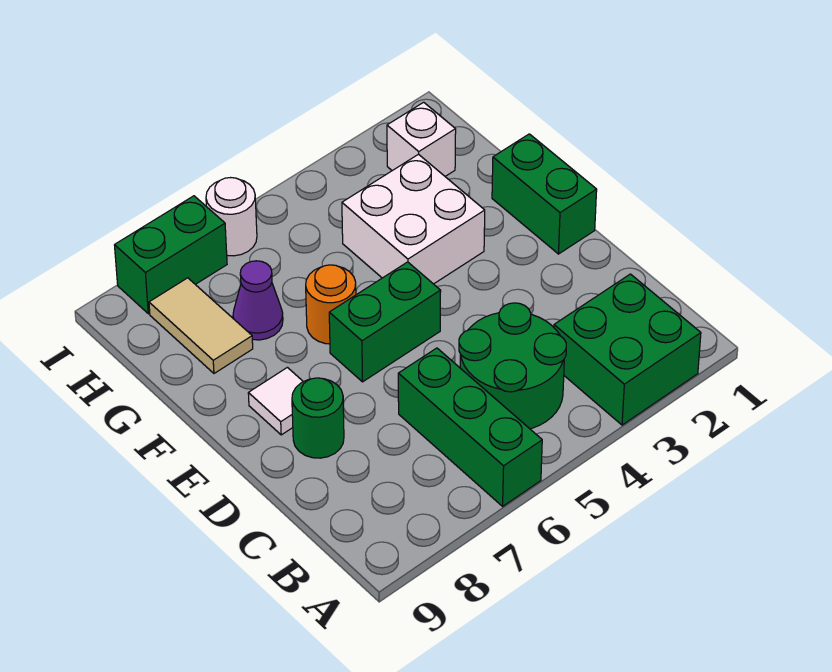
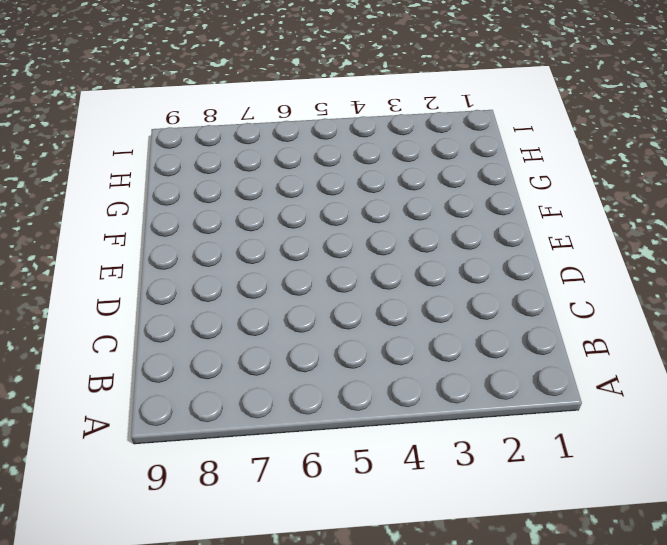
none -> green brick A2:B3 level 1
none -> green brick A6:C6 level 1
none -> green round brick B4:C5 level 1

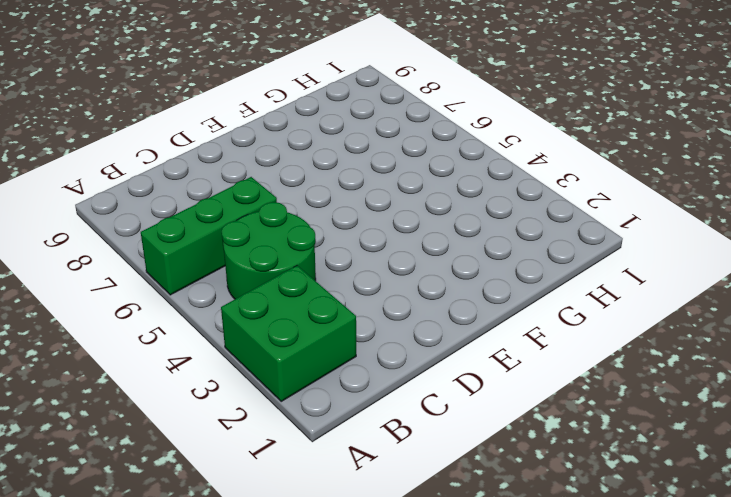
none -> green round brick D8 level 1
none -> green brick E1:F1 level 1
none -> green brick E5:E6 level 1

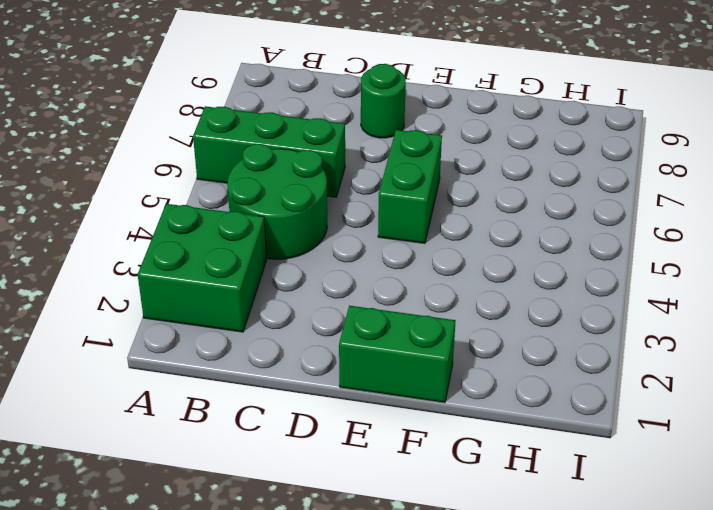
none -> white tile E8 level 1
none -> white brick F3:G4 level 1
none -> orange round brick F6 level 1

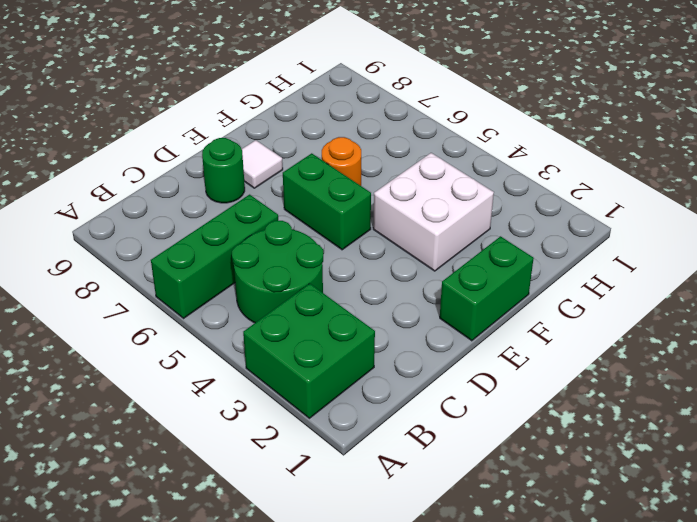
none -> purple cone G7 level 1
none -> tan tile G8:H8 level 1
none -> white brick H2 level 1

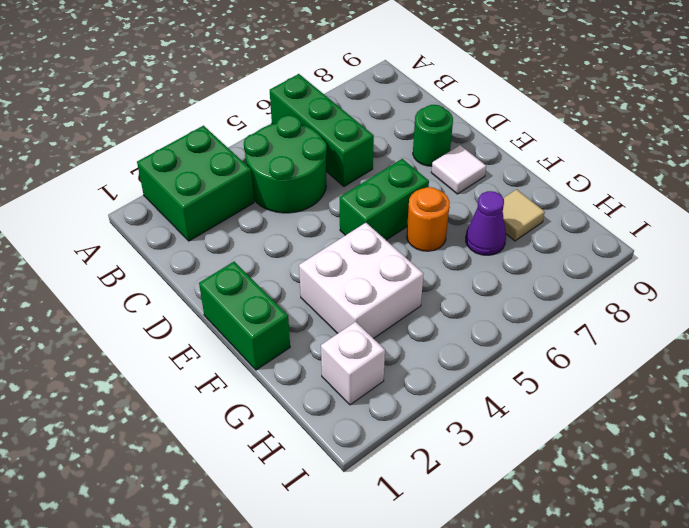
tan tile G8 level 1 -> tan tile G8:H8 level 1
none -> white round brick I6 level 1
none -> green brick I7:I8 level 1

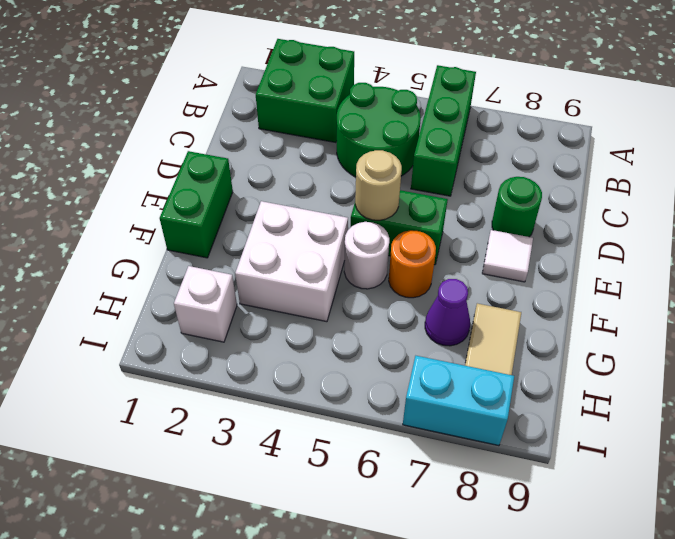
tan round brick E5 level 2 -> none
white round brick F5 level 1 -> white round brick I6 level 1
cyan brick I7:I8 level 1 -> green brick I7:I8 level 1

